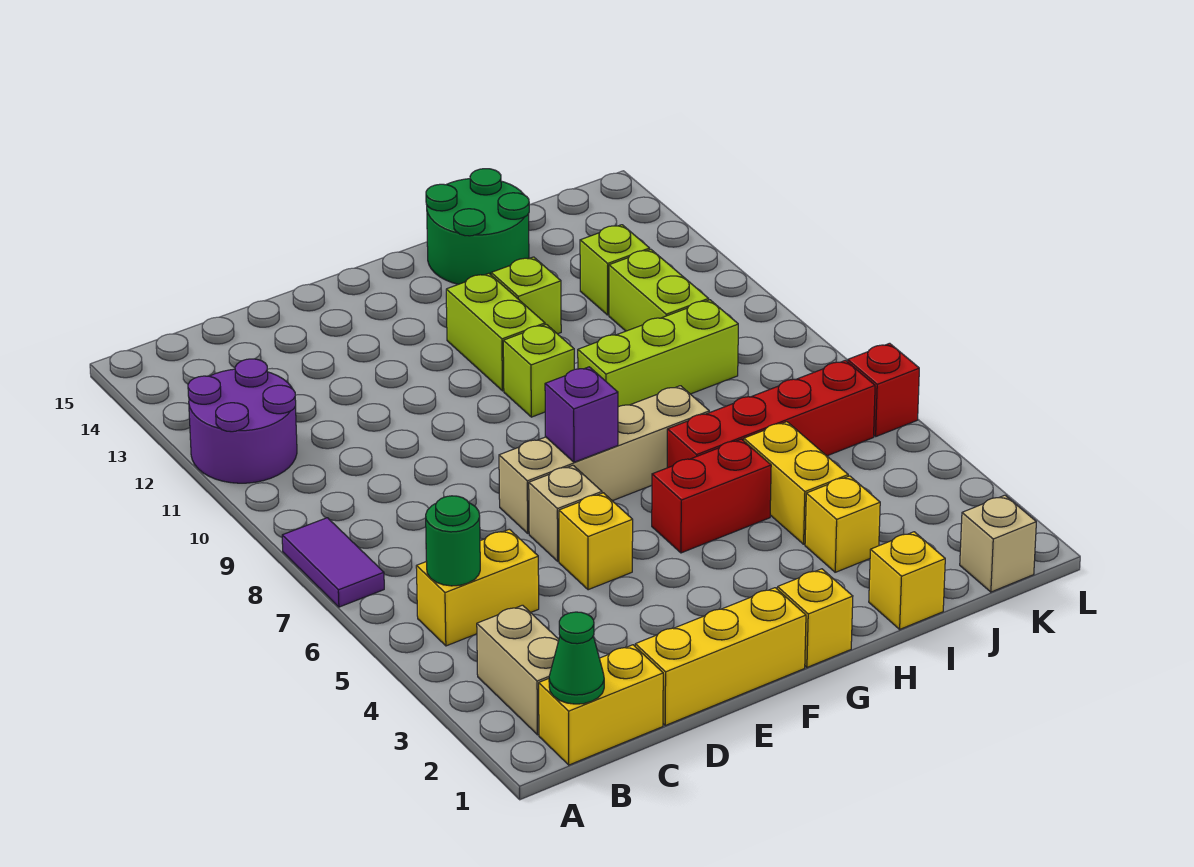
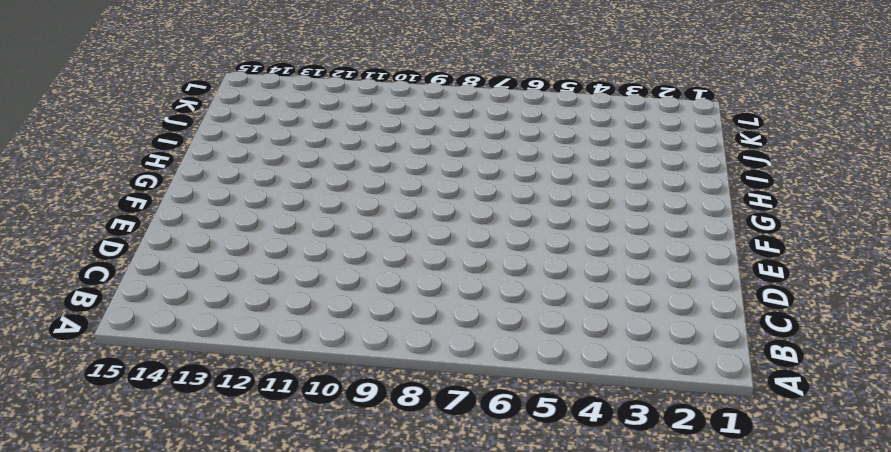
none -> purple tile A7:A8 level 1
none -> purple round brick A11:B12 level 1
none -> yellow brick B1:C1 level 1

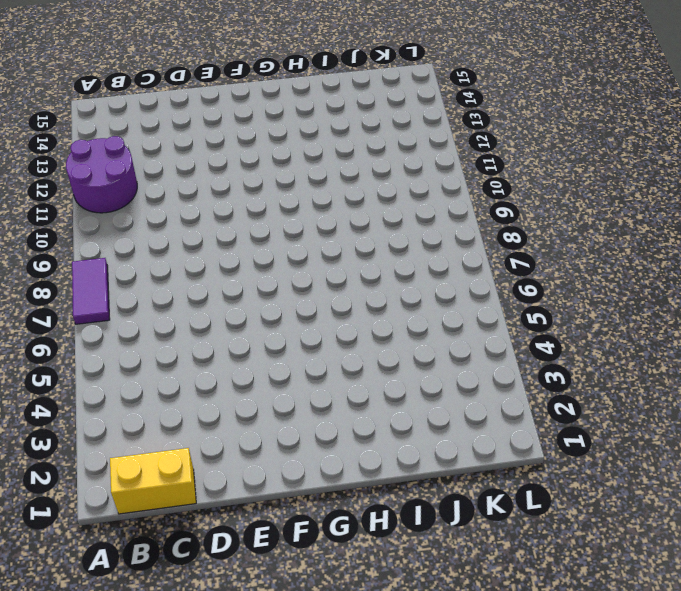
none -> tan brick B2:B3 level 1
none -> yellow brick B5:C5 level 1
none -> yellow brick D1:F1 level 1

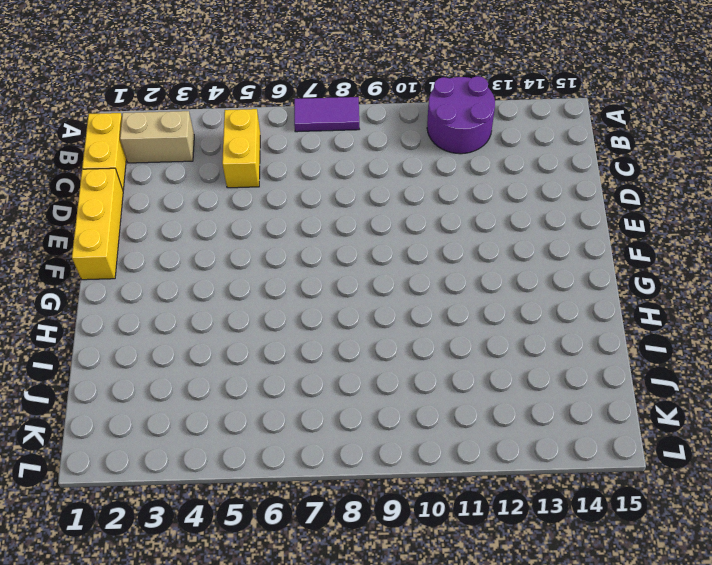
none -> yellow brick E5 level 1
none -> tan brick E6 level 1
none -> tan brick E7:H7 level 1

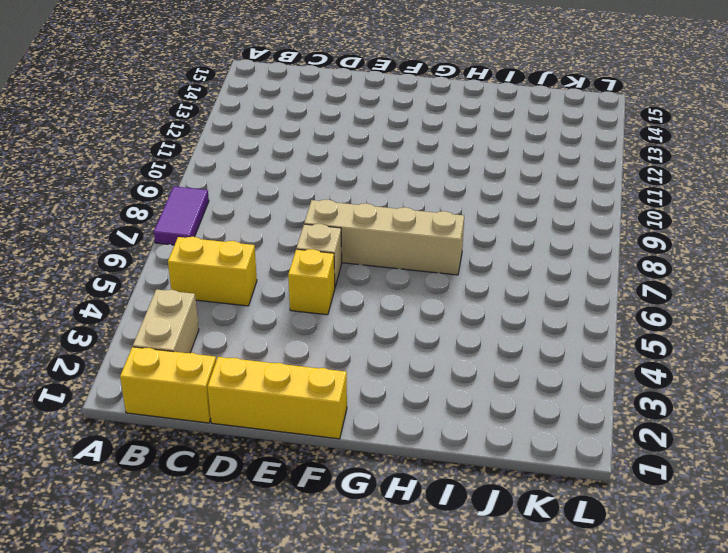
none -> purple round brick A11:B12 level 1
none -> yellow brick G1 level 1
none -> red brick G5:H5 level 1

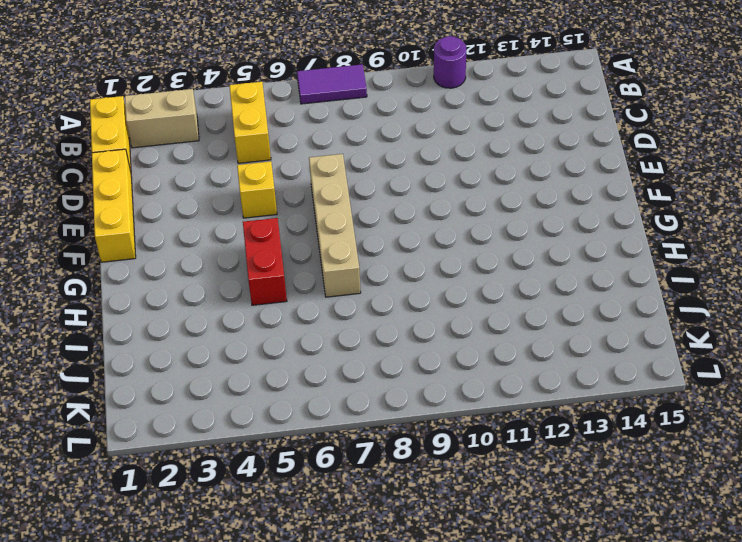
purple round brick A11 level 1 -> purple round brick A11:B12 level 1
none -> tan brick E6 level 1
none -> yellow brick G1 level 1
none -> lime brick G10 level 1

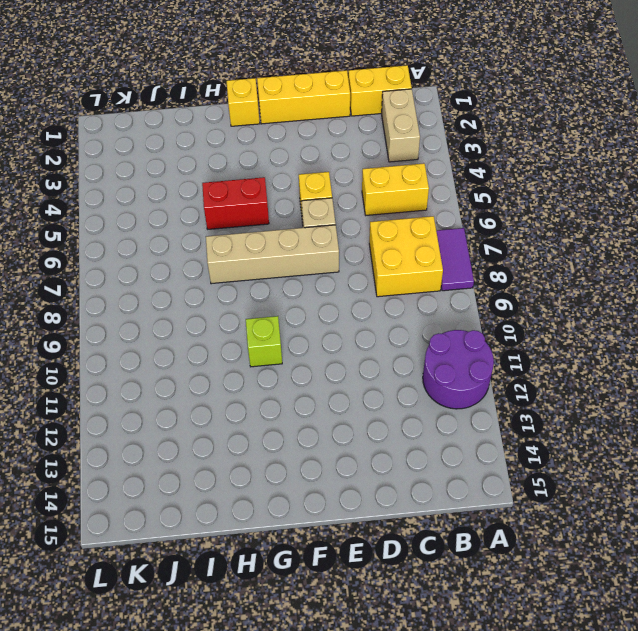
yellow brick B7:C8 level 1 -> none
none -> lime brick G11:G12 level 1
none -> red brick H6:K6 level 1
none -> lime brick H9:J9 level 1

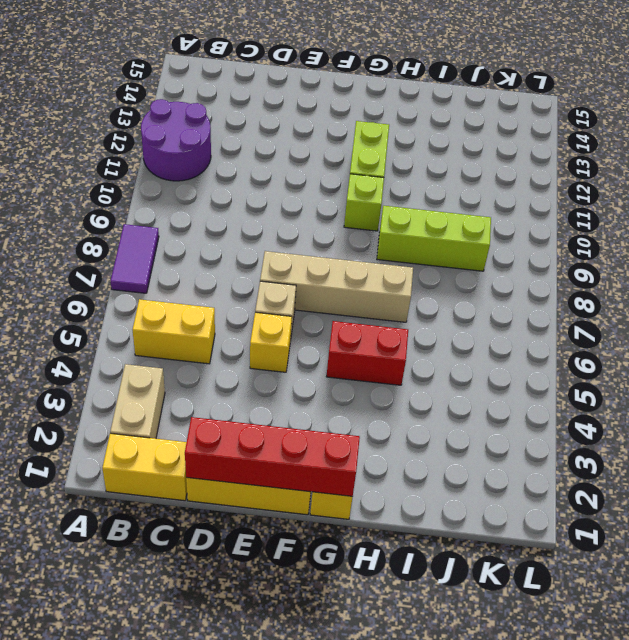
red brick D1:G1 level 2 -> red brick H6:K6 level 1
none -> lime brick H12 level 1
none -> green round brick H14:I15 level 1
none -> yellow brick I1 level 1

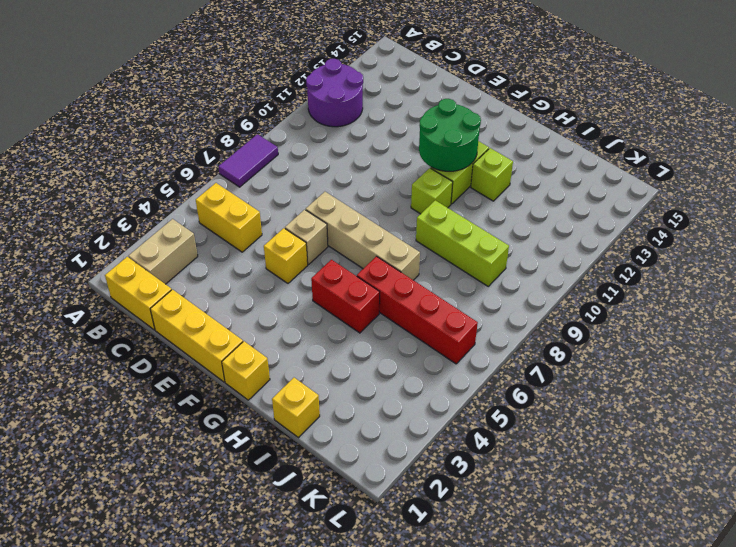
green round brick F11:G12 level 2 -> green round brick H14:I15 level 1
none -> yellow brick I3 level 1
none -> yellow brick I4:I5 level 1
none -> lime brick J10:J11 level 1

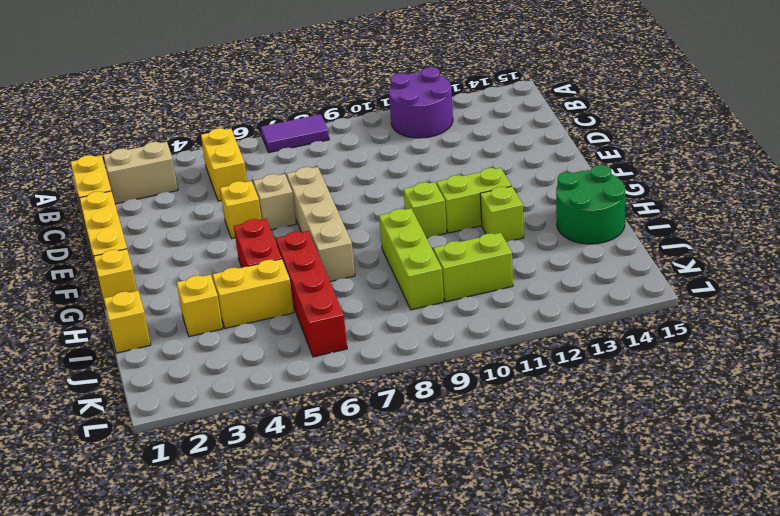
none -> lime brick J12 level 1
none -> tan brick K1 level 1
none -> red brick L6 level 1

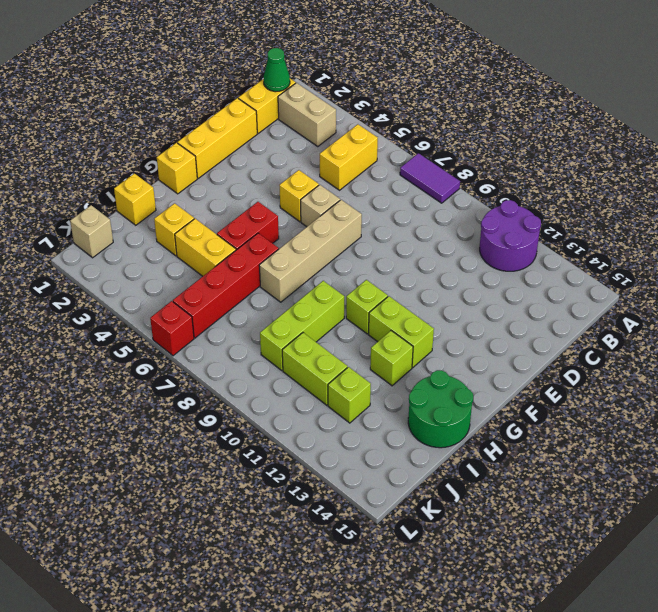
none -> green round brick B5 level 2
none -> purple brick F7 level 2

